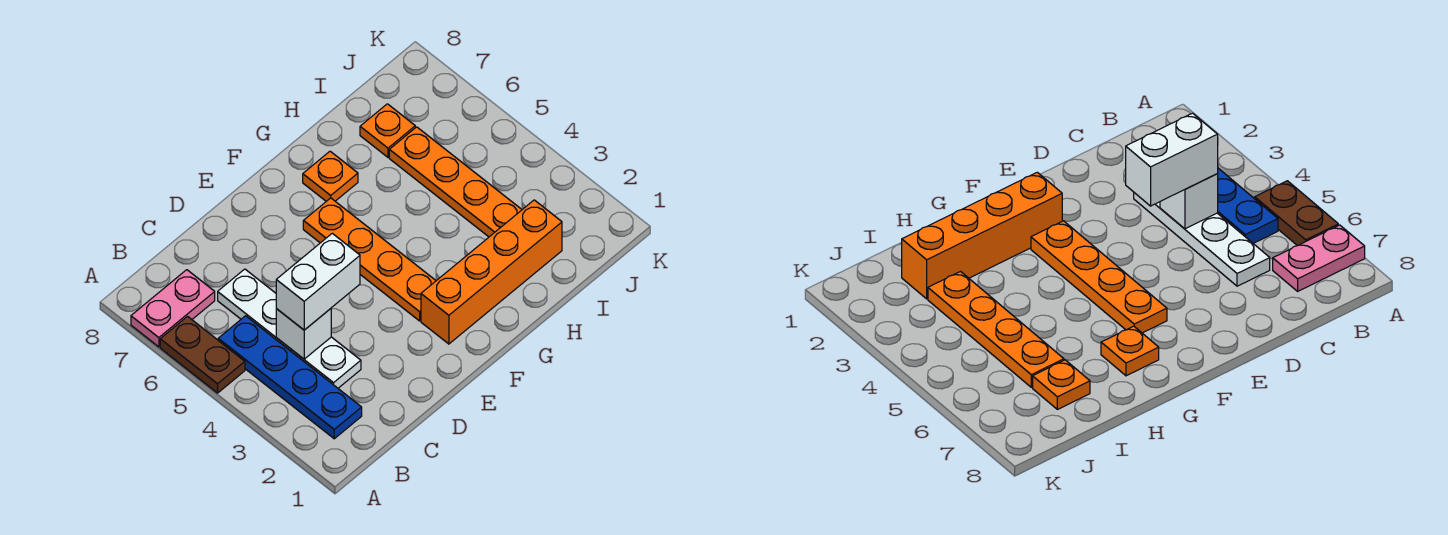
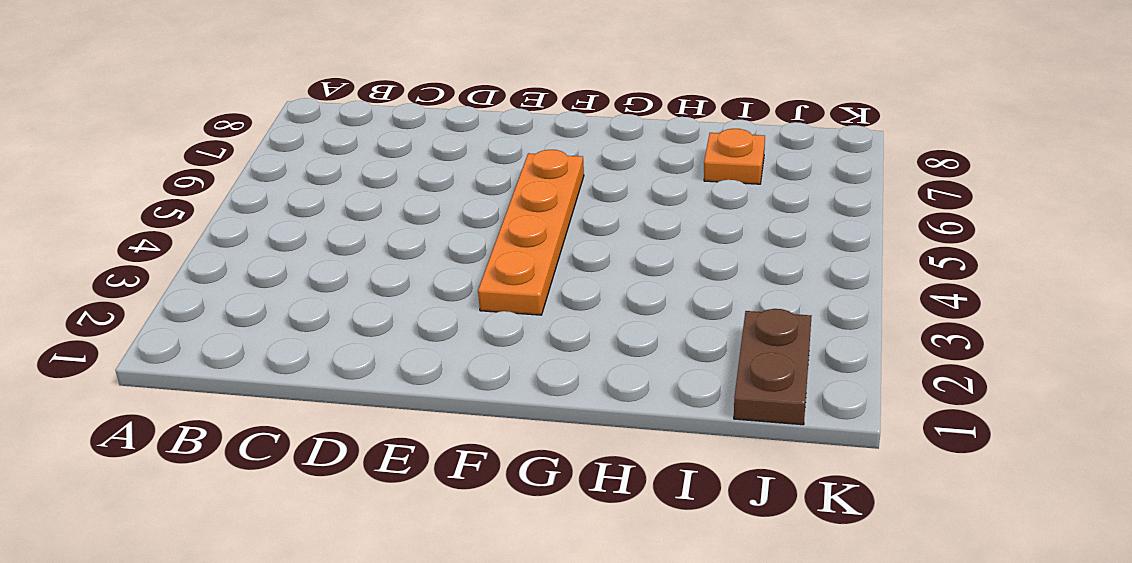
brown plate J1:J2 level 1 -> brown plate A5:A6 level 1
none -> pink plate A7:B7 level 1
none -> blue plate B2:B5 level 1

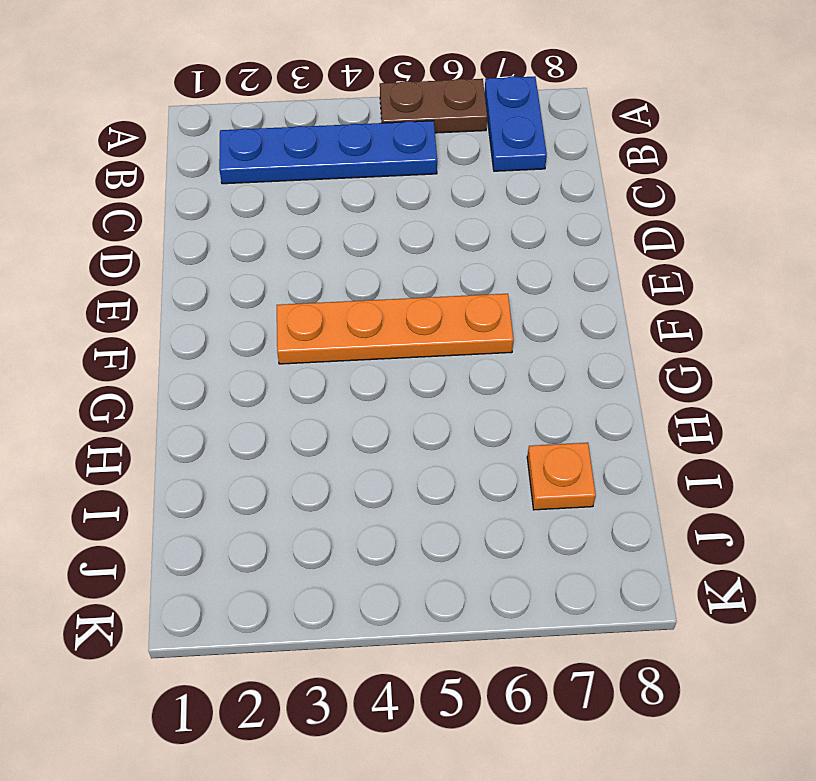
blue plate A7:B7 level 1 -> pink plate A7:B7 level 1
none -> white plate C3:C6 level 1
none -> orange brick F2:I2 level 1

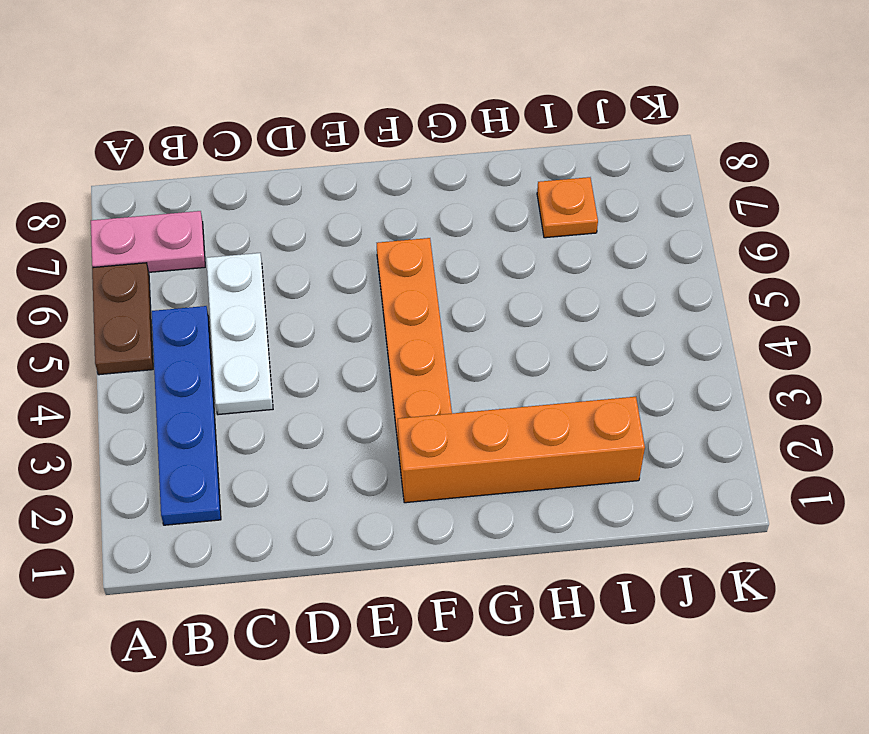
white plate C4:C6 level 1 -> white plate C3:C6 level 1
none -> orange plate G7 level 1
none -> orange plate I3:I6 level 1

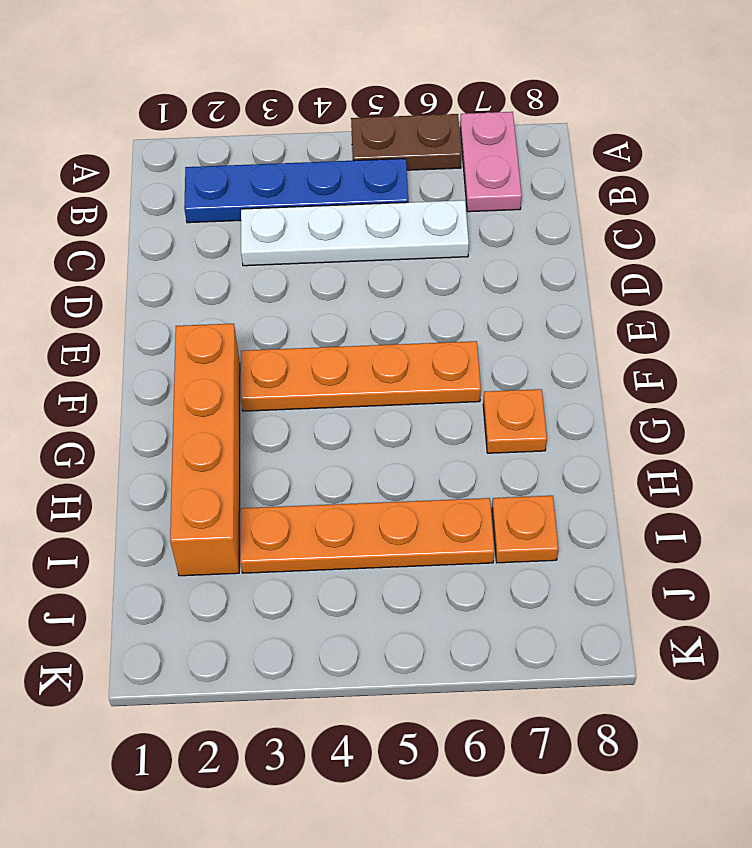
none -> white brick C4 level 2
none -> white brick C4:D4 level 3

